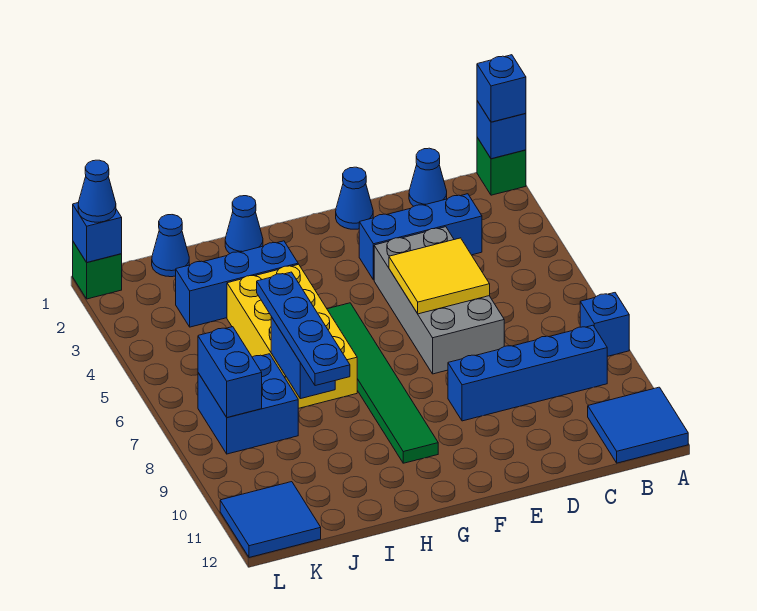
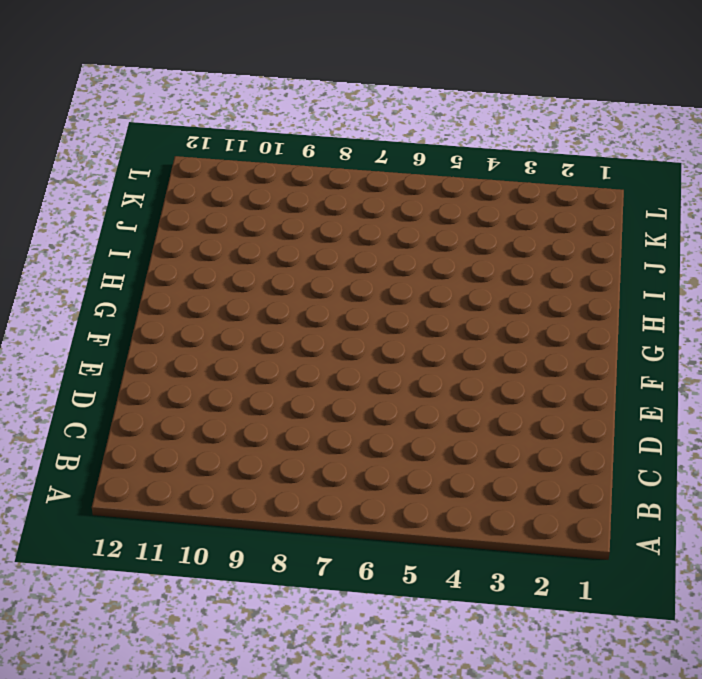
none -> green brick A1 level 1
none -> blue brick A8 level 1
none -> blue tile A11:B12 level 1

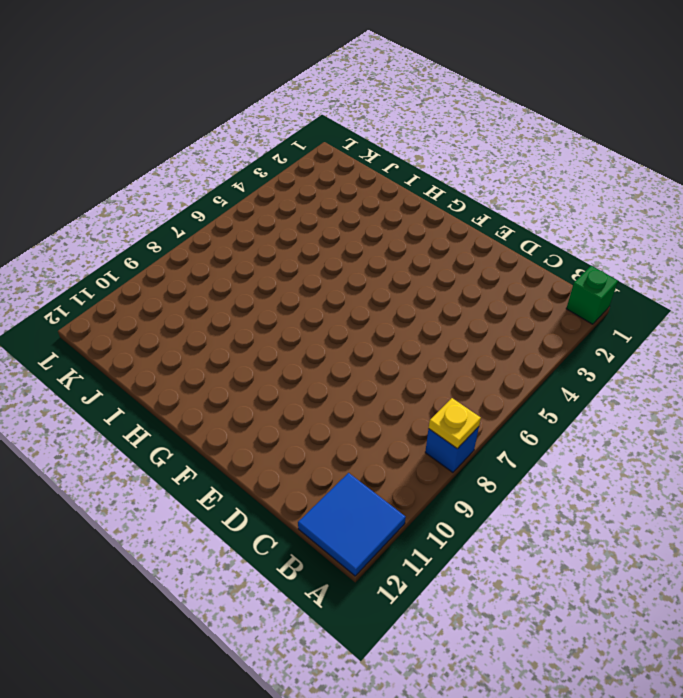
yellow plate A8 level 2 -> none
none -> blue brick B9:E9 level 1
none -> blue cone C1 level 1
none -> blue brick C3:E3 level 1

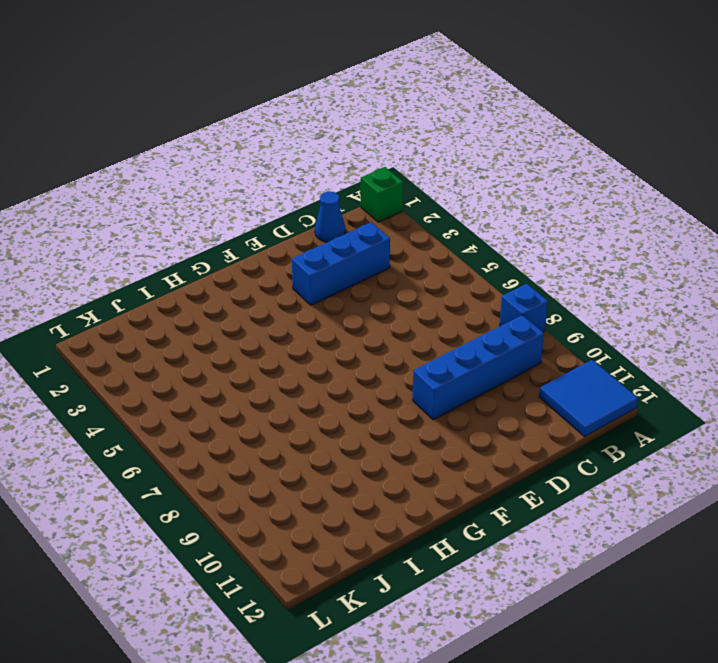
none -> grey brick D4:E7 level 1
none -> blue cone E1 level 1
none -> green tile G5:G10 level 1

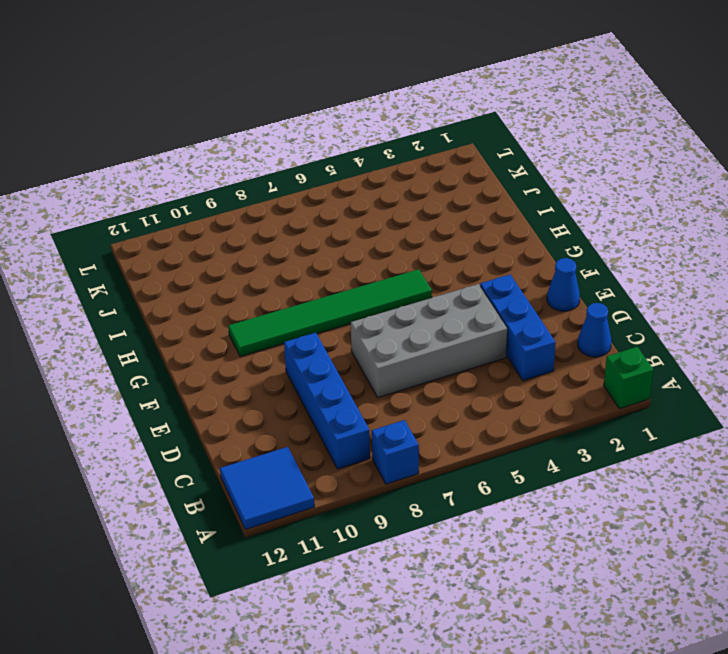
none -> blue cone H1 level 1
none -> blue brick H3:J3 level 1
none -> yellow brick H4:I7 level 1

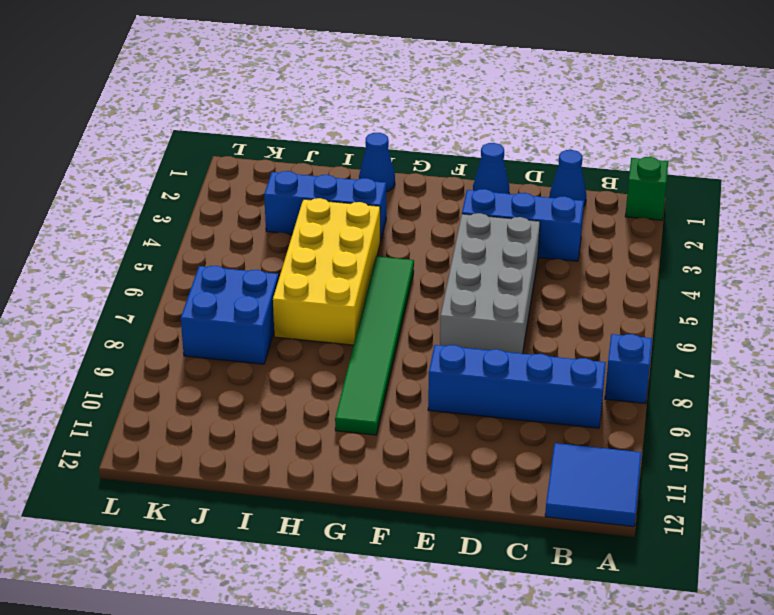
none -> blue cone J1 level 1
none -> blue tile K11:L12 level 1
none -> green brick L1 level 1

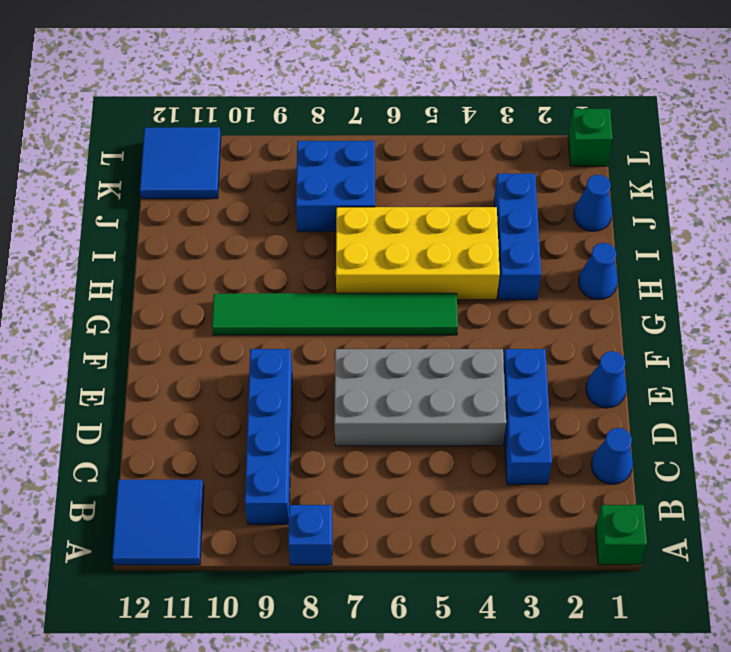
none -> blue brick A1 level 2
none -> yellow tile D5:E6 level 2
none -> blue brick I7:I8 level 2

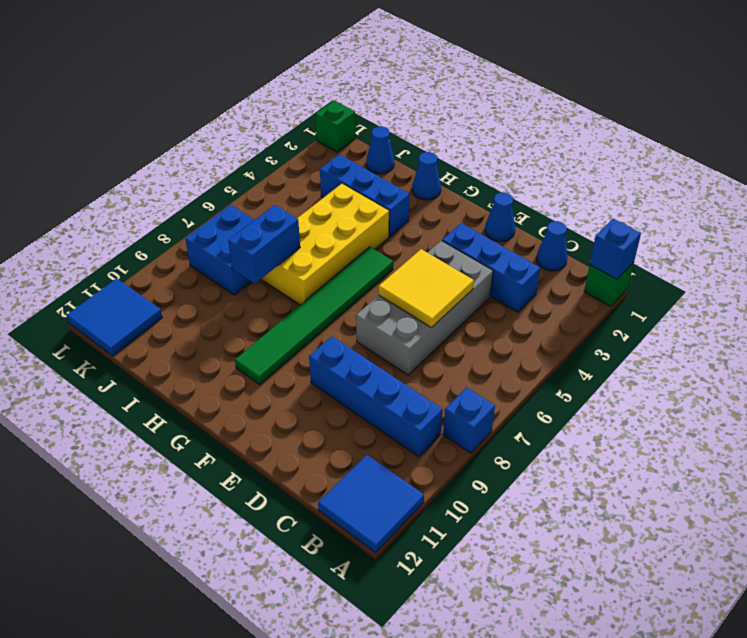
none -> blue brick K7:K8 level 2
none -> blue brick L1 level 2
none -> blue brick A1 level 3

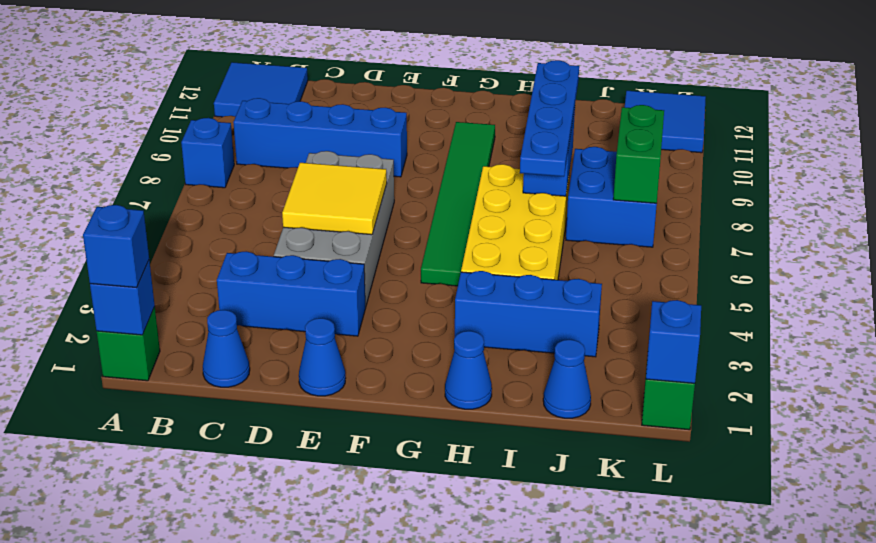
green brick K7:K8 level 2 -> blue brick K7:K8 level 2
none -> blue cone L1 level 3

